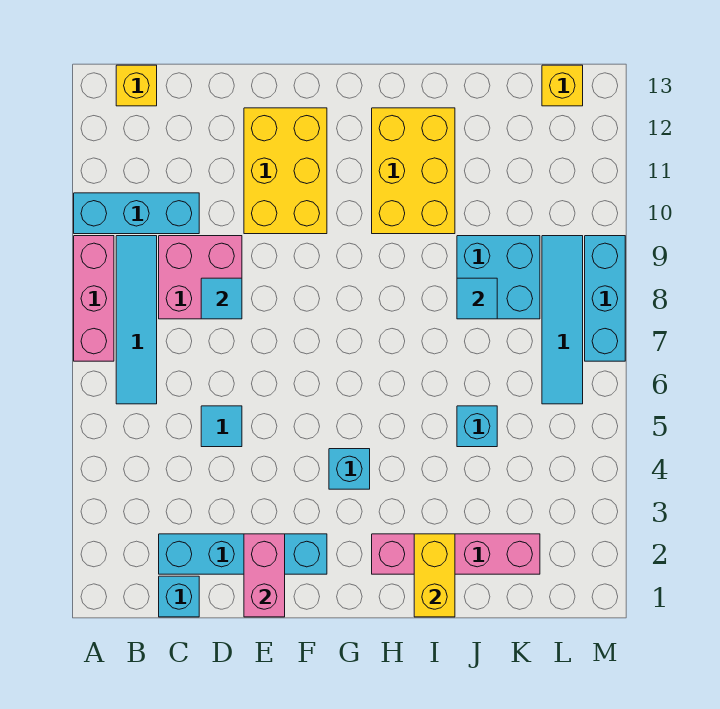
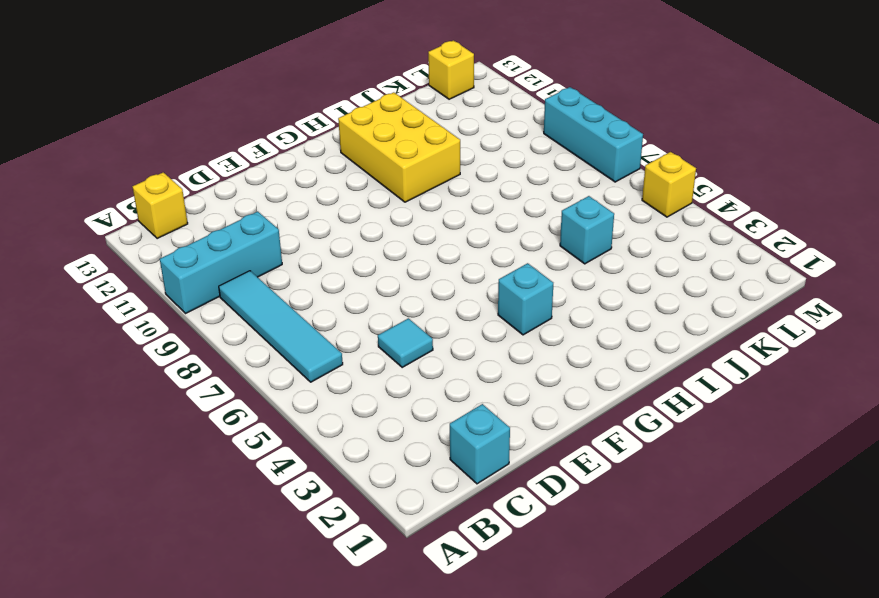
yellow brick M5 level 1 -> none
none -> pink brick A7:A9 level 1
none -> cyan brick C2:F2 level 1
none -> pink brick C8:D9 level 1

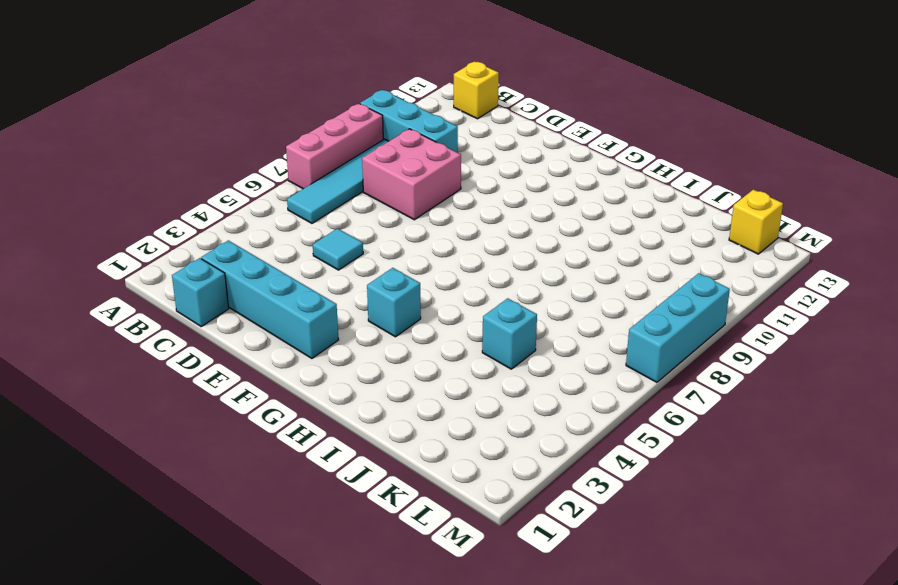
none -> yellow brick E10:F12 level 1
none -> pink brick H2:K2 level 1
none -> yellow brick H10:I12 level 1

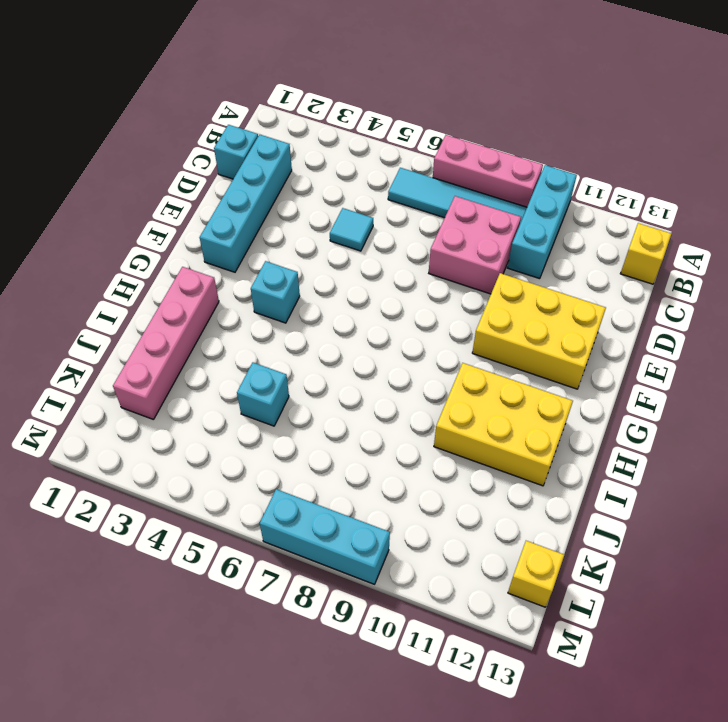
none -> cyan brick J8:K9 level 1
none -> cyan tile L6:L9 level 1
none -> cyan tile D8 level 2

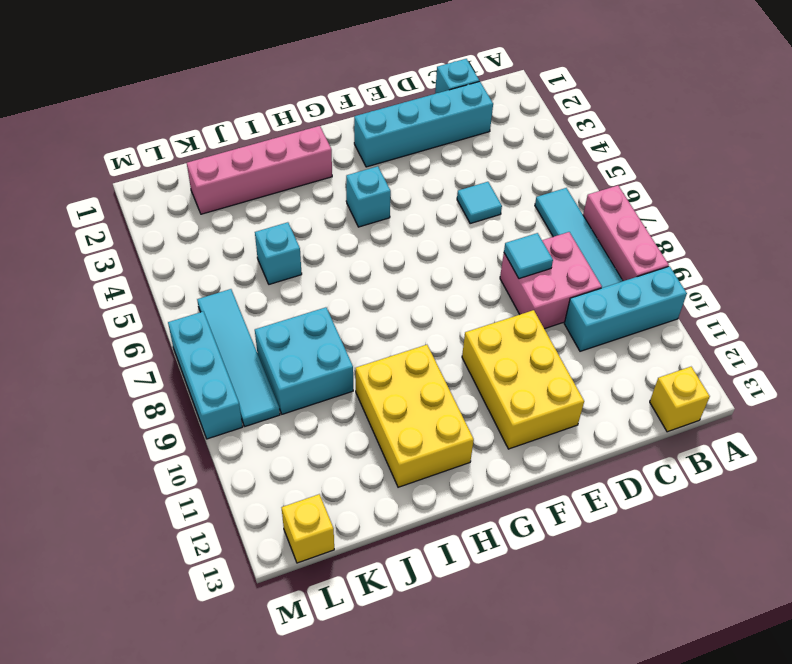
none -> pink brick E1:E2 level 2
none -> yellow brick I1:I2 level 2
none -> cyan tile J8 level 2

